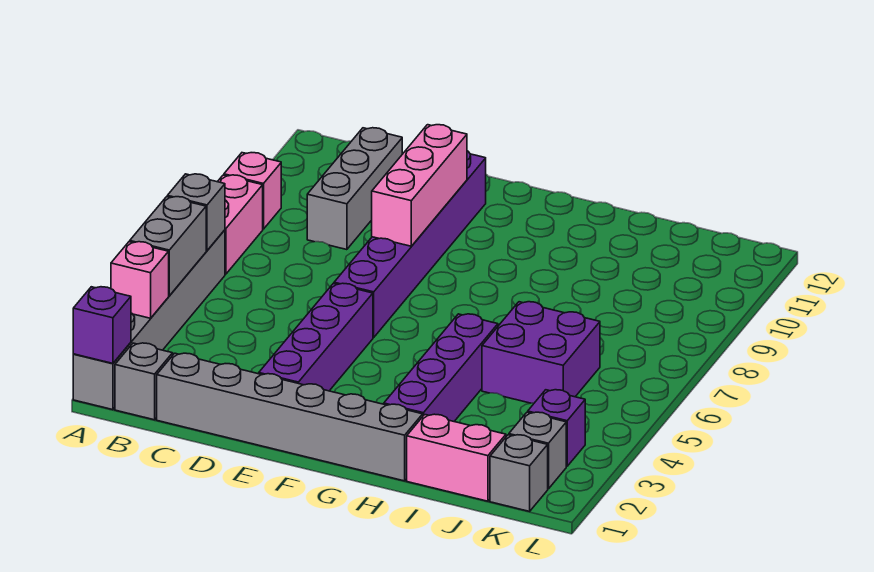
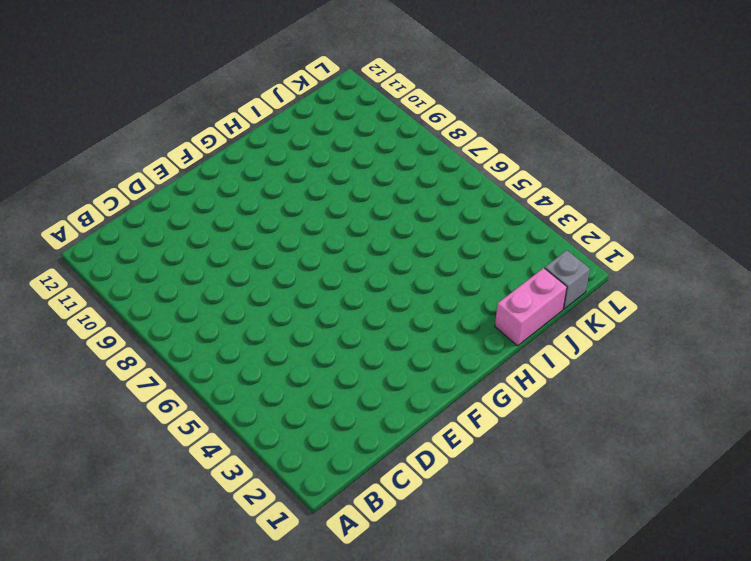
none -> grey brick A1:A6 level 1
none -> pink brick A7:A8 level 1
none -> pink brick A9 level 1

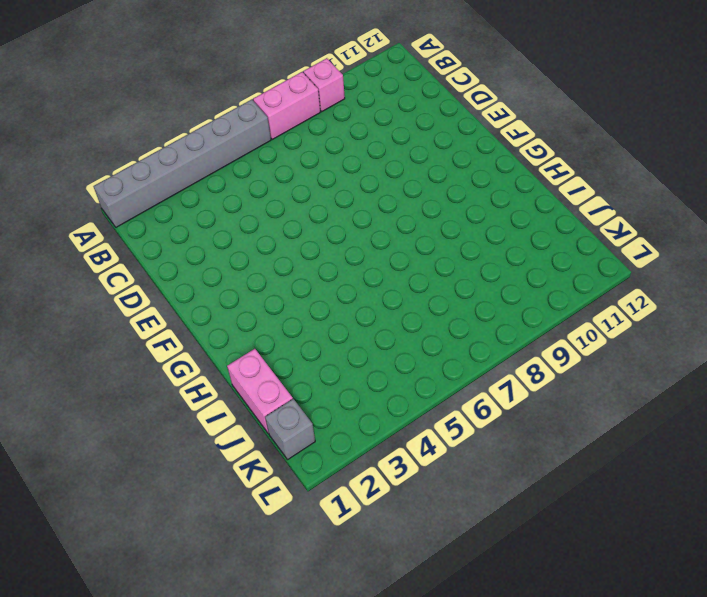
none -> grey brick B1 level 1
none -> grey brick C1:H1 level 1
none -> grey brick C9:C11 level 1

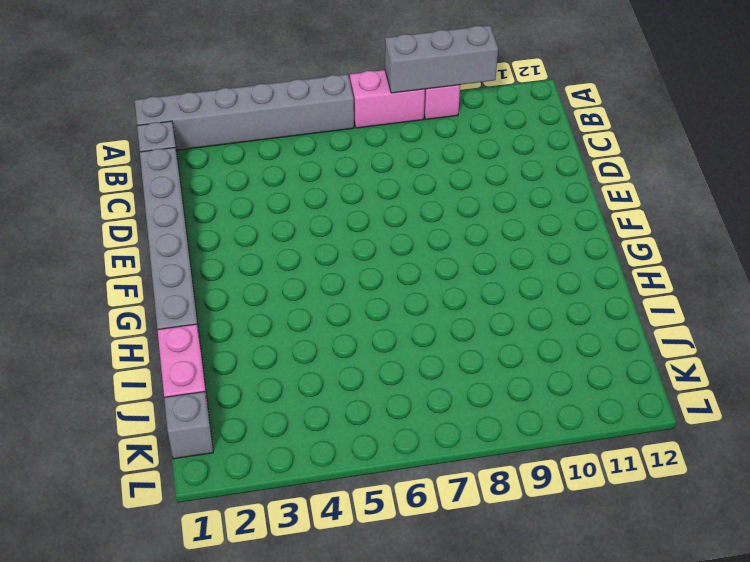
grey brick A8:A10 level 2 -> grey brick C9:C11 level 1
none -> purple brick E2:E5 level 1
none -> purple brick E6:E11 level 1
none -> purple brick H2:H5 level 1

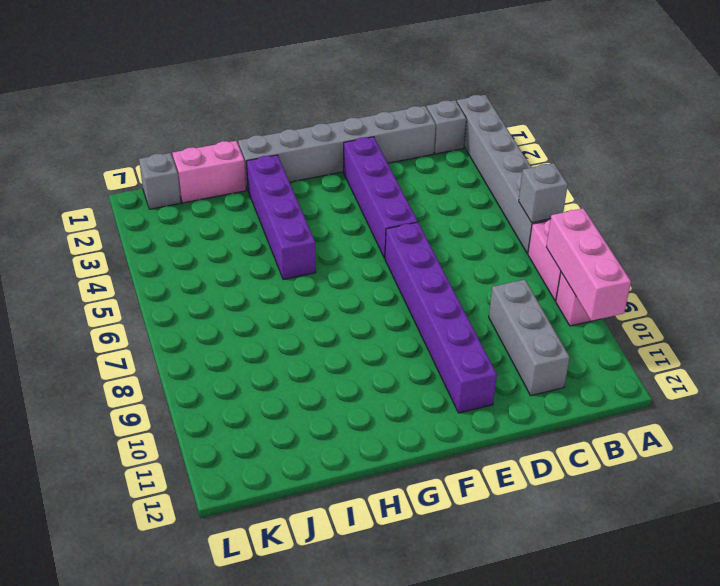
pink brick A8:A10 level 2 -> pink brick E8:E10 level 2
none -> purple brick I5:J6 level 1
none -> grey brick K2 level 1
none -> purple brick K3 level 1

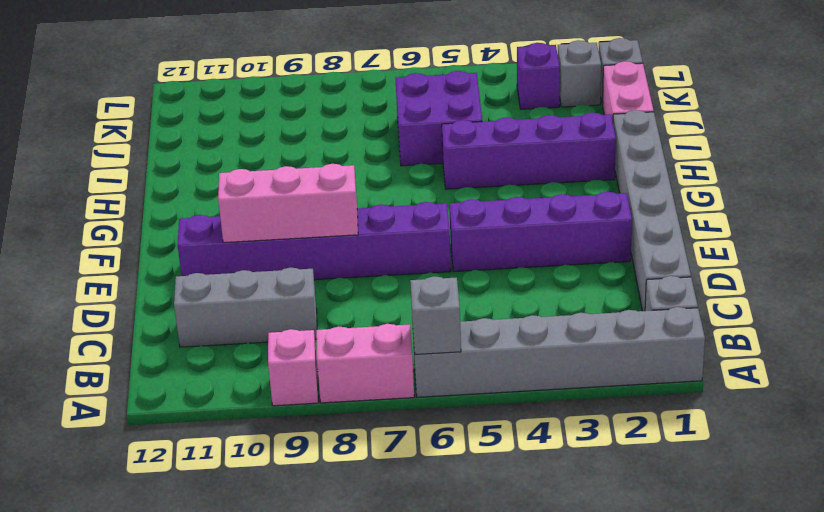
none -> purple brick A1 level 2
none -> pink brick A3 level 2
none -> grey brick A4:A5 level 2

